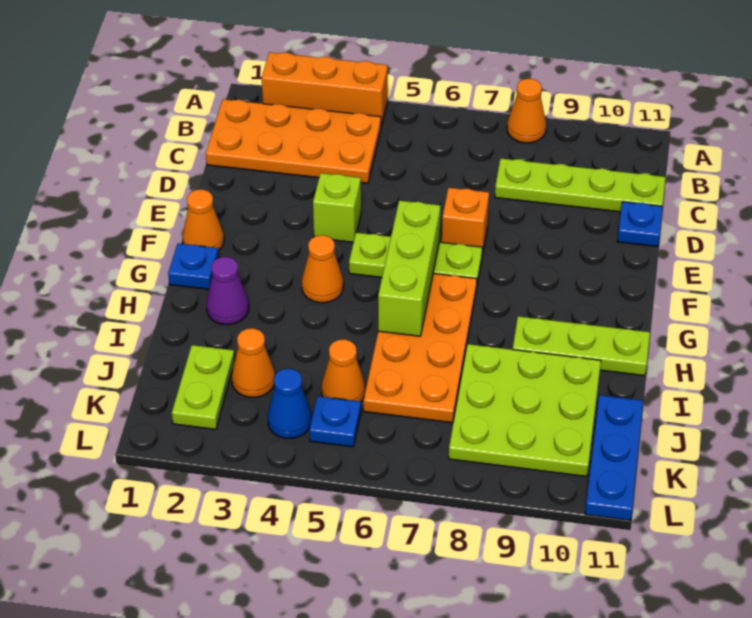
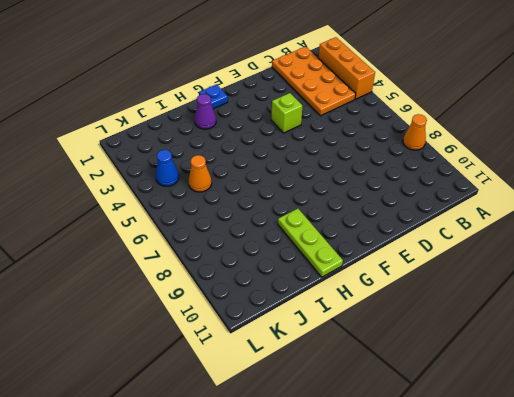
none -> lime plate C8:C11 level 1
none -> blue plate D11 level 1
none -> orange brick E7 level 1

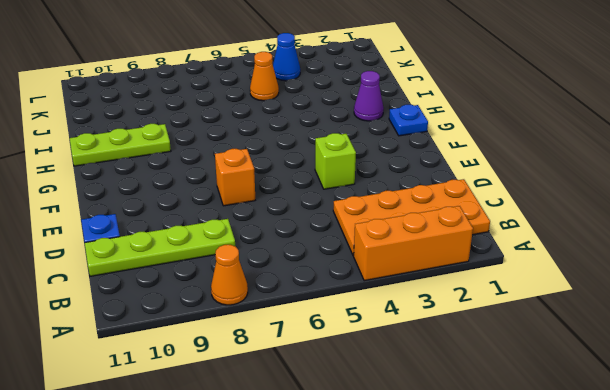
none -> orange cone F1 level 1
none -> lime plate F5:F7 level 1
none -> orange cone G4 level 1

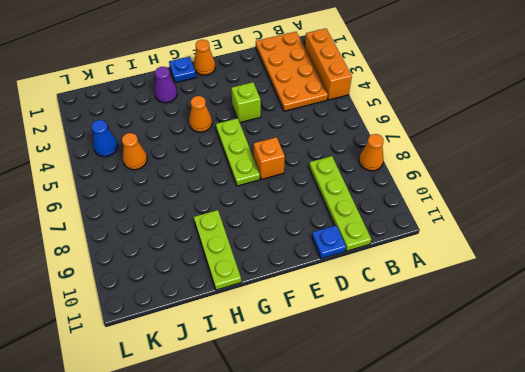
none -> orange plate G6:J7 level 1
none -> lime plate I8:K10 level 1
none -> lime plate J2:K2 level 1

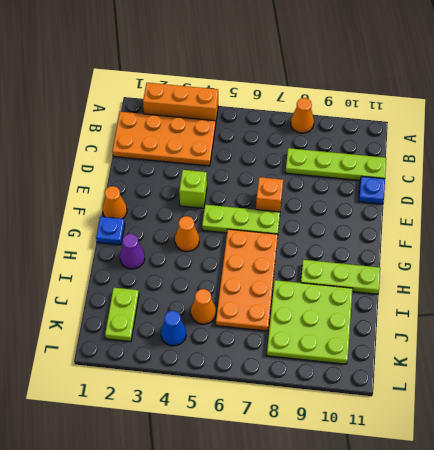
none -> orange cone J3 level 1
none -> blue plate J11:L11 level 1
none -> blue plate K5 level 1

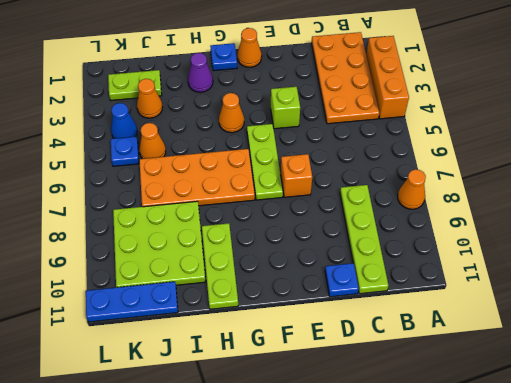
none -> lime brick F6:H6 level 2

